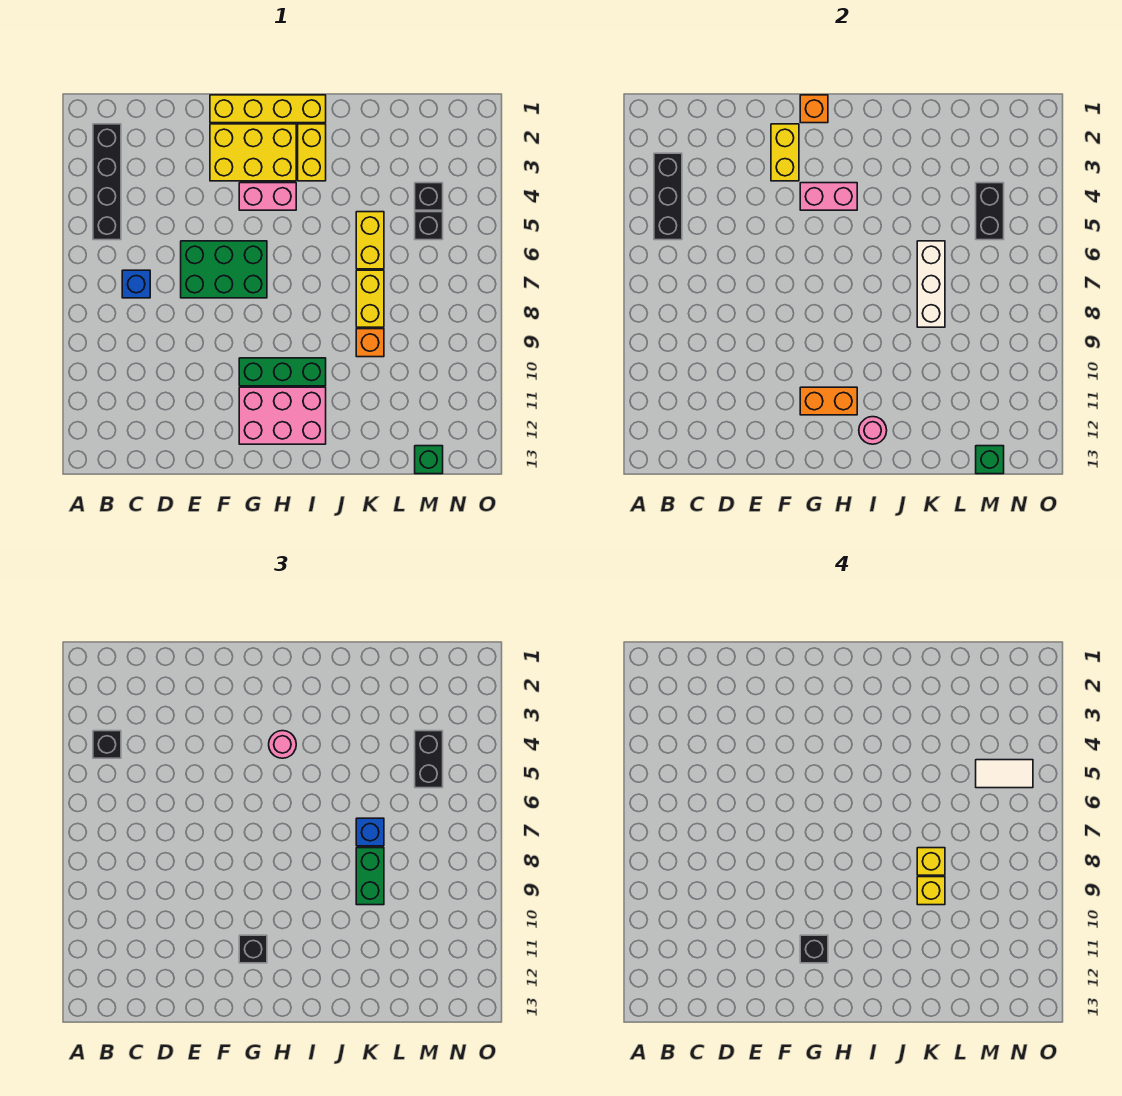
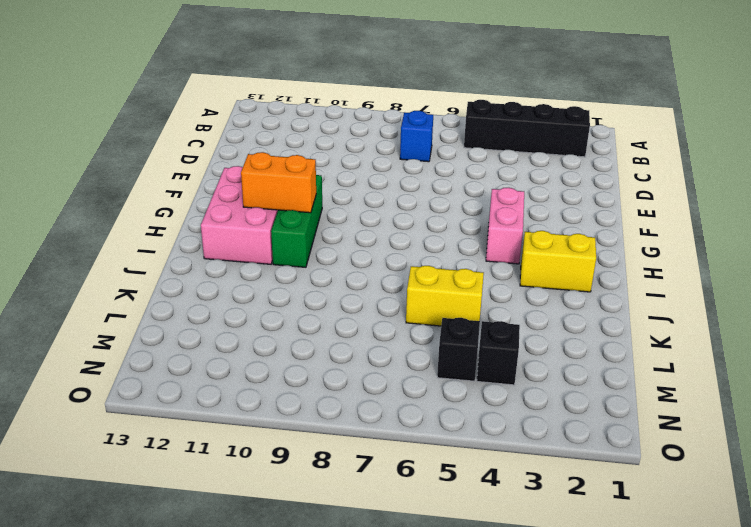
orange brick H10:H11 level 2 -> orange brick G11:H11 level 2
none -> green brick E6:G7 level 1
none -> yellow brick F1:I1 level 1
none -> yellow brick F2:H3 level 1
none -> yellow brick K7:K8 level 1

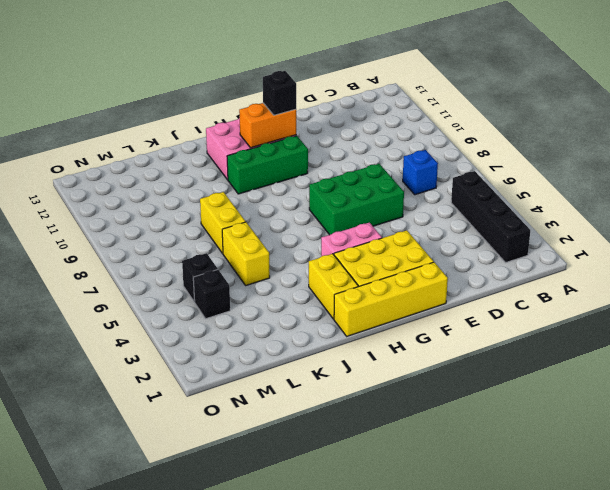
none -> orange brick K9 level 1
none -> green brick M13 level 1
none -> black brick B3:B5 level 2
none -> yellow brick F2:F3 level 2

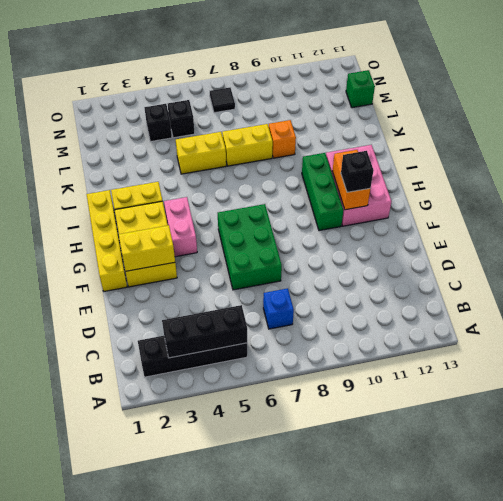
black tile N7 level 1 -> none
none -> orange brick G1 level 2
none -> pink brick G4:H4 level 2
none -> pink round brick I12 level 2
none -> white brick K6:K8 level 2

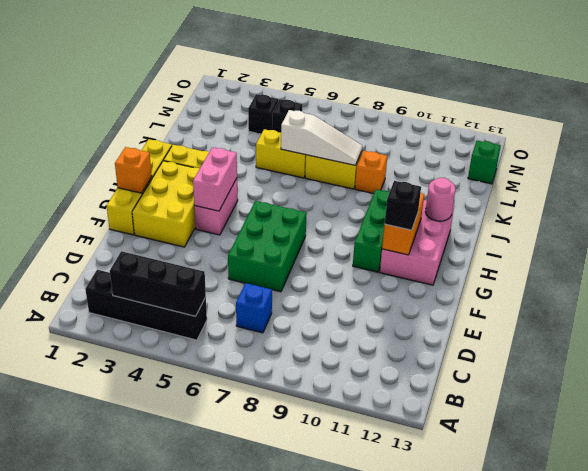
white slope K6:K8 level 2 top 6 -> white brick K6:K8 level 2
none -> yellow brick F2:F3 level 2
none -> black brick M4:M5 level 2
none -> green brick M13 level 2
none -> black brick B4 level 3

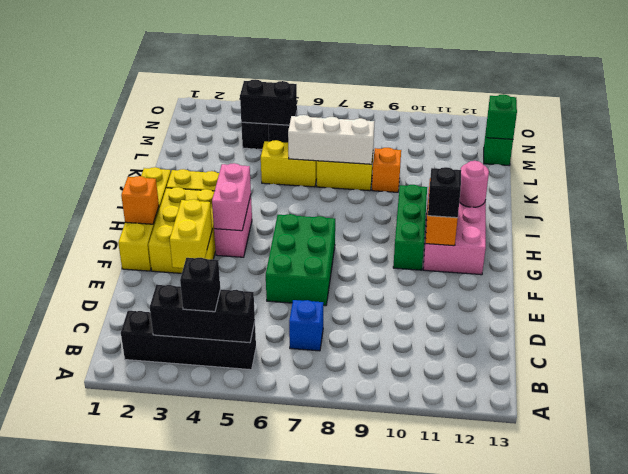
yellow brick E3:F3 level 2 -> yellow brick F2:F3 level 2
none -> pink round brick H4 level 3
none -> blue brick K7 level 3
none -> green brick K8:K9 level 3
none -> black brick M4:M5 level 3

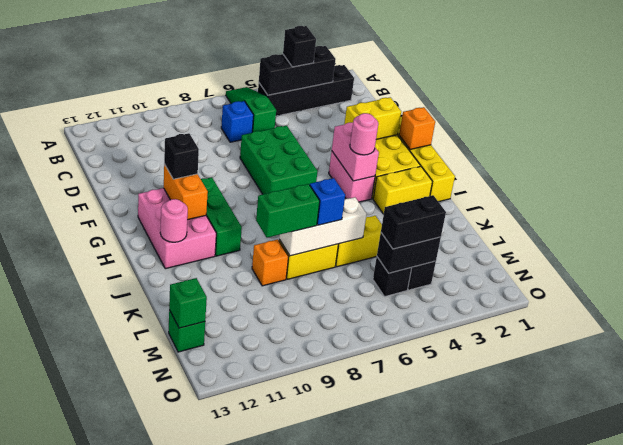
green slope A6:C6 level 1 top C -> none
none -> black brick G11 level 4
none -> yellow brick K8 level 4
none -> yellow brick K9 level 4
none -> white tile M5:N5 level 4

